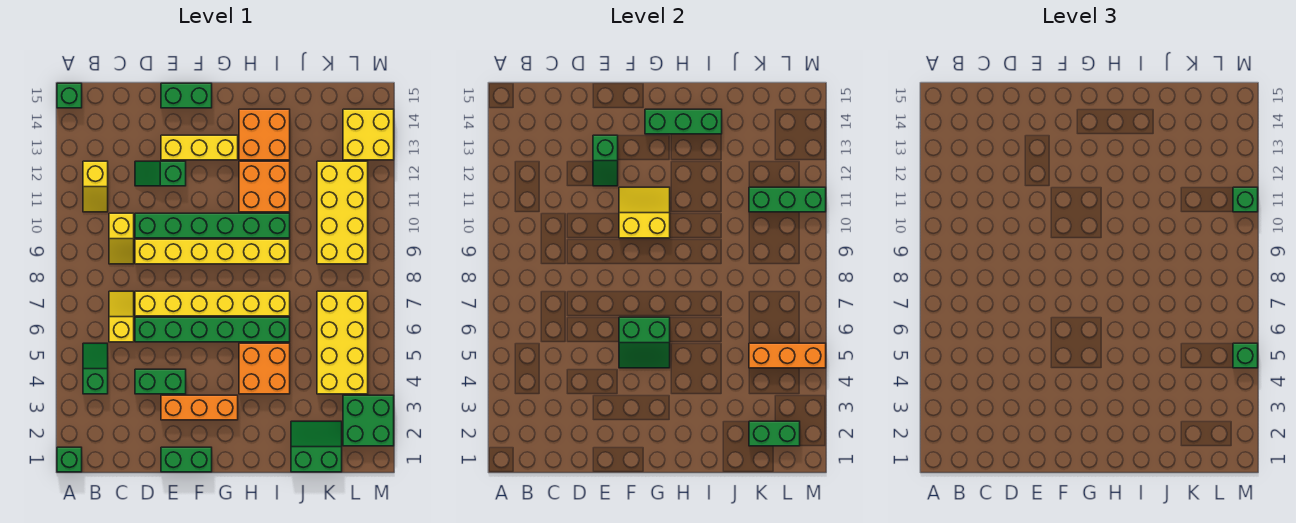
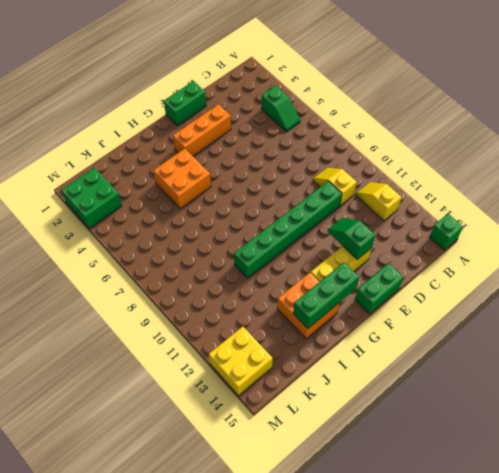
none -> green brick A1 level 1
none -> yellow slope C6:C7 level 1 top 6
none -> green brick D4:E4 level 1
none -> green brick D6:I6 level 1

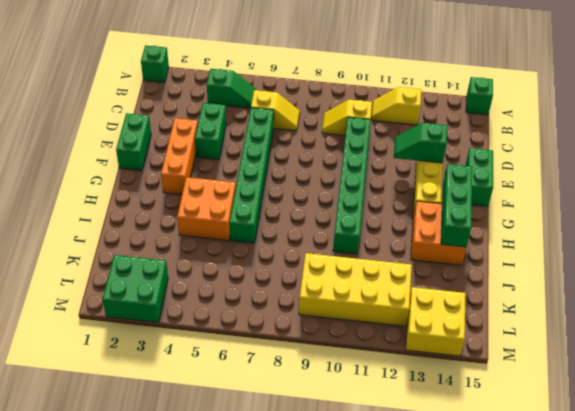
none -> yellow brick D7:I7 level 1
none -> yellow brick D9:I9 level 1
none -> green slope D12:E12 level 1 top E
none -> orange brick H11:I12 level 1

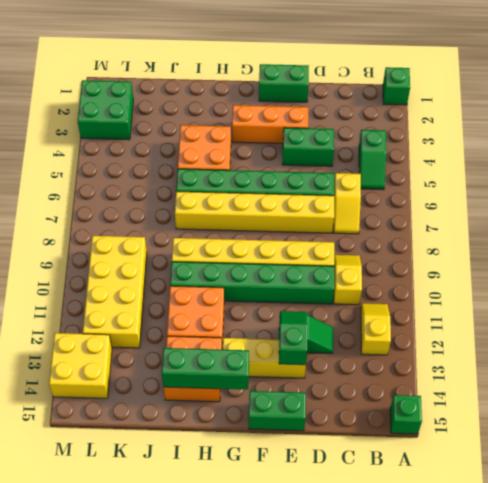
none -> green slope J1:K2 level 1 top 1
none -> yellow brick K4:L7 level 1
none -> green slope F5:G6 level 2 top 6
none -> yellow slope F10:G11 level 2 top 10

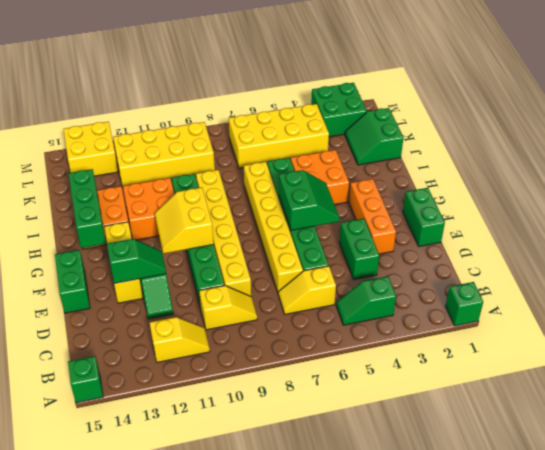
none -> green brick K2:L2 level 2
none -> orange brick K5:M5 level 2
none -> green brick K11:M11 level 2
none -> green brick M5 level 3

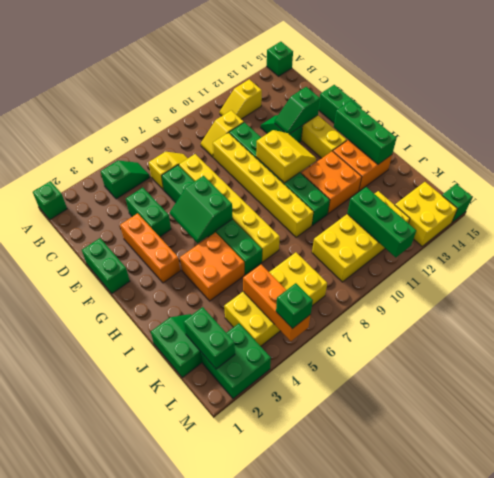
green brick M15 level 1 -> green brick M11 level 3

